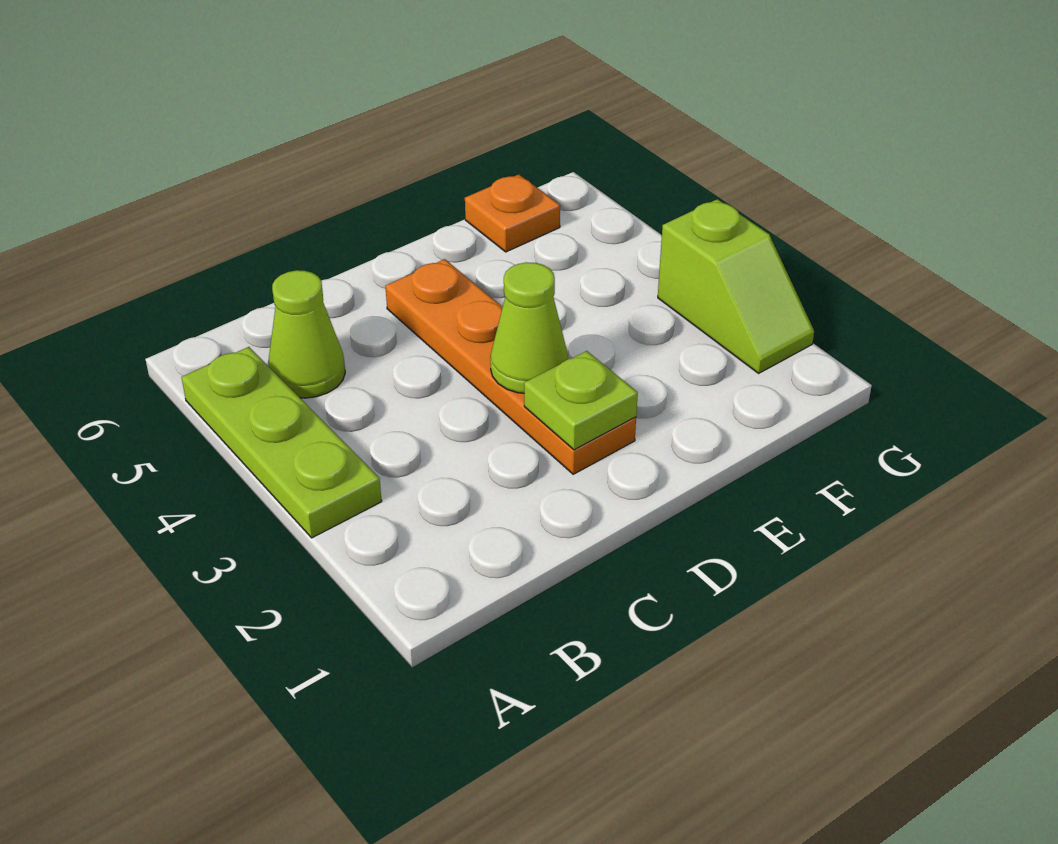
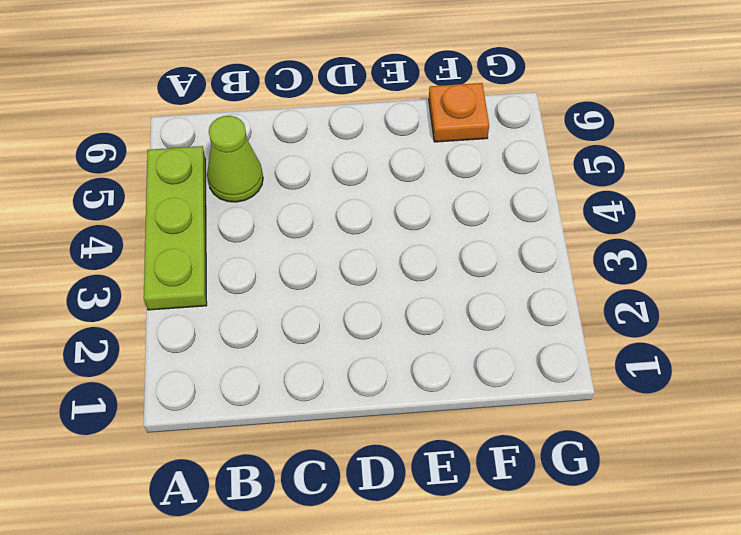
none -> orange plate D2:D5 level 1
none -> lime slope G2:G3 level 1 top 3

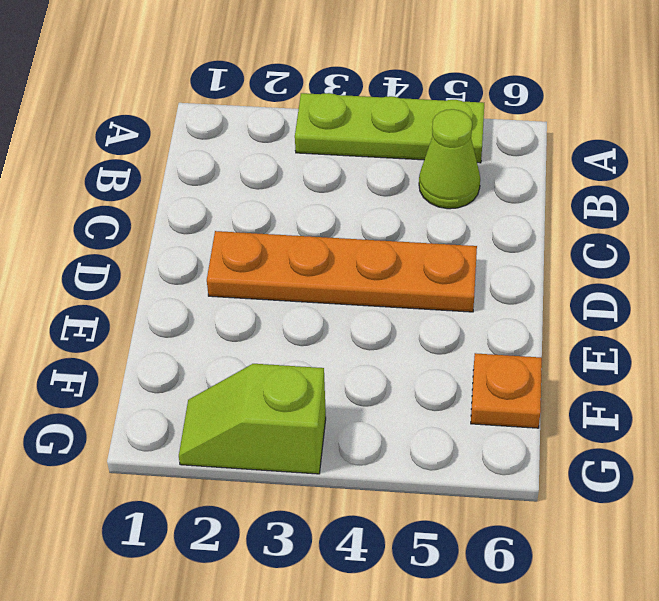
none -> lime plate D2 level 2
none -> lime cone D3 level 2

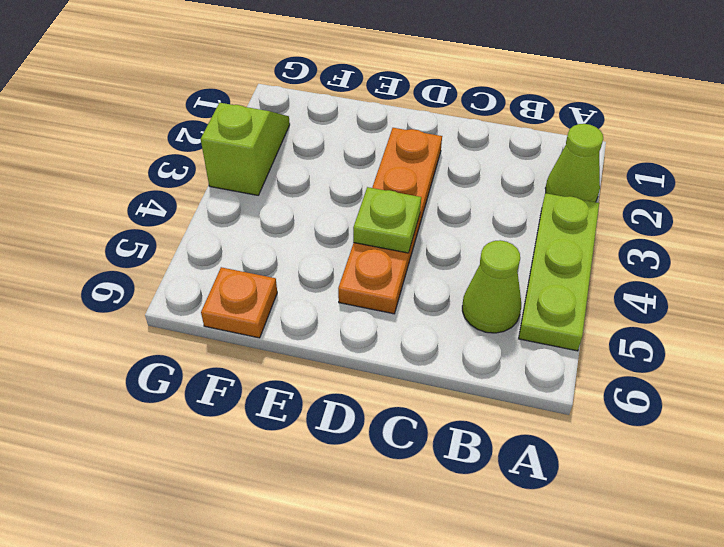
lime cone A2 level 1 -> lime cone D3 level 2
lime plate D4 level 2 -> lime plate D2 level 2

